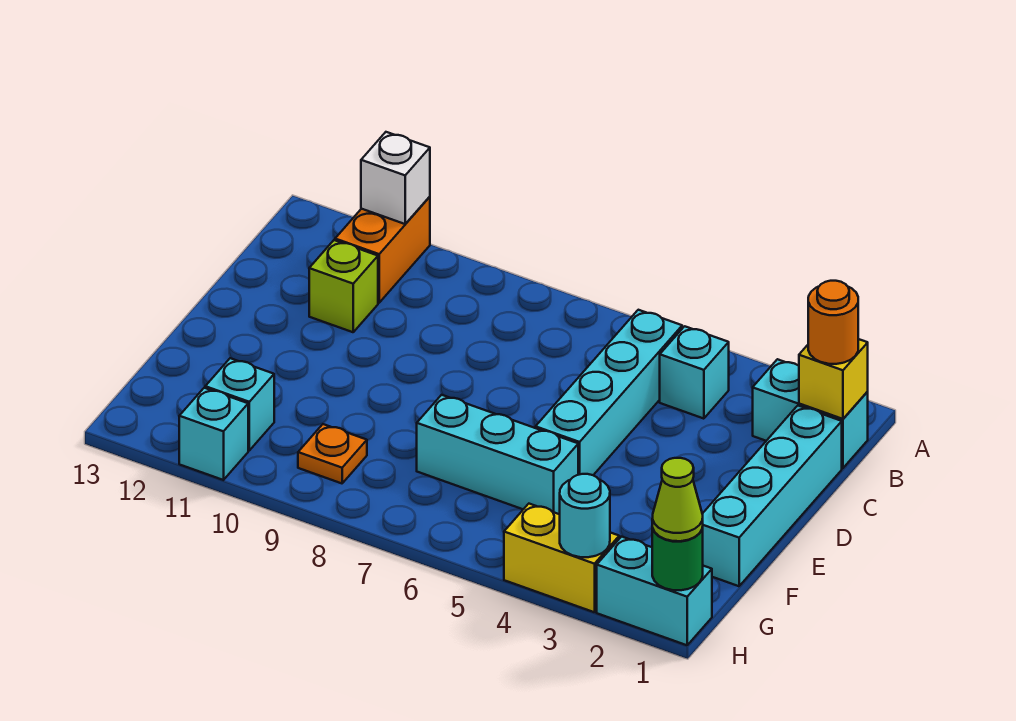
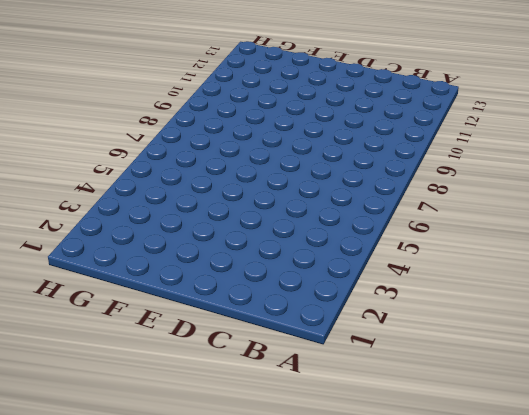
none -> orange brick A11:B11 level 1
none -> cyan brick B1:B2 level 1
none -> cyan brick B4 level 1

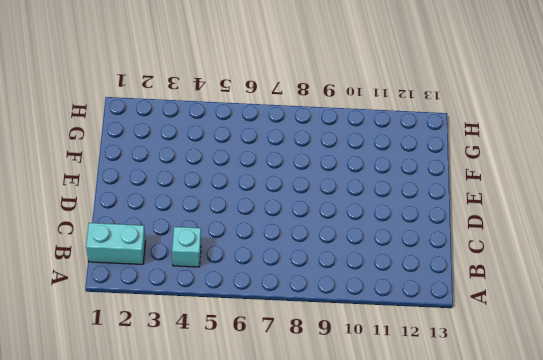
none -> orange brick A11:B11 level 1
none -> cyan brick B5:E5 level 1
none -> cyan brick C1:F1 level 1

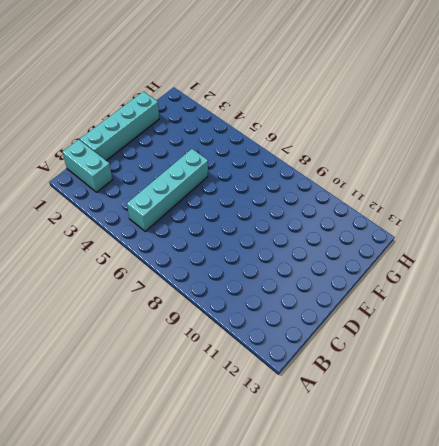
none -> orange brick A11:B11 level 1
none -> cyan brick B4 level 1
none -> lime brick C11 level 1

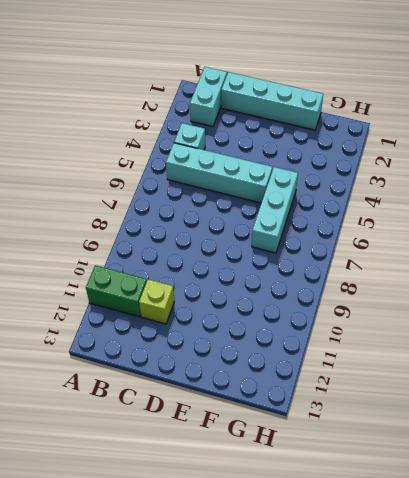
green brick A11:B11 level 1 -> orange brick A11:B11 level 1
none -> orange plate G9 level 1
none -> cyan brick G11 level 1
none -> cyan brick H1:H2 level 1

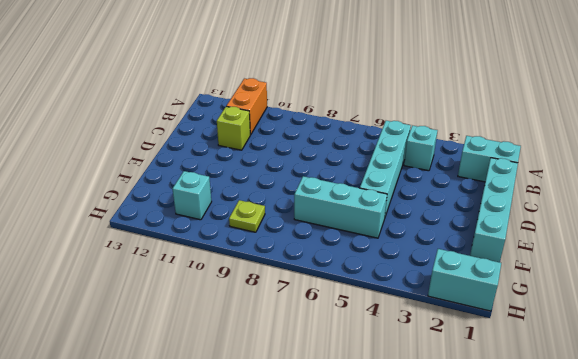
lime plate G9 level 1 -> orange plate G9 level 1
none -> yellow brick H3:H4 level 1
none -> cyan brick H11 level 1
none -> white brick A11 level 2

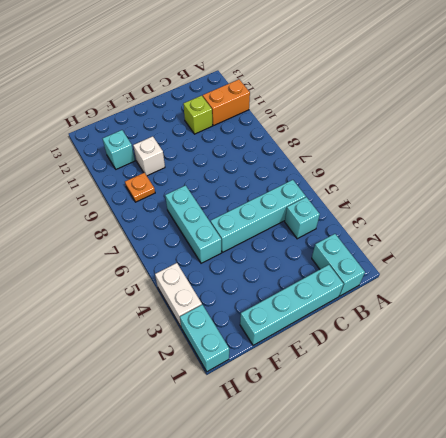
white brick F10 level 1 -> white brick A11 level 2
white brick H3:H4 level 1 -> yellow brick H3:H4 level 1
none -> cyan brick H11 level 1
none -> yellow brick B1 level 2
none -> green round brick H1 level 2

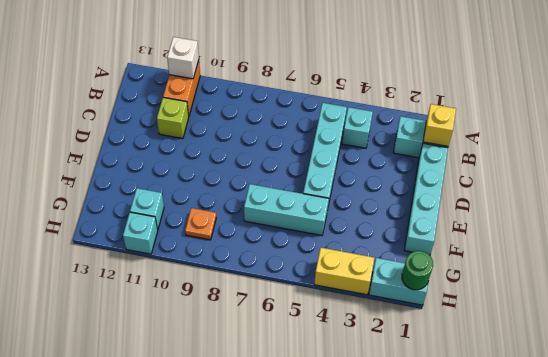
none -> cyan round brick H3 level 2
none -> orange round brick B1 level 3
none -> lime cone H1 level 3

